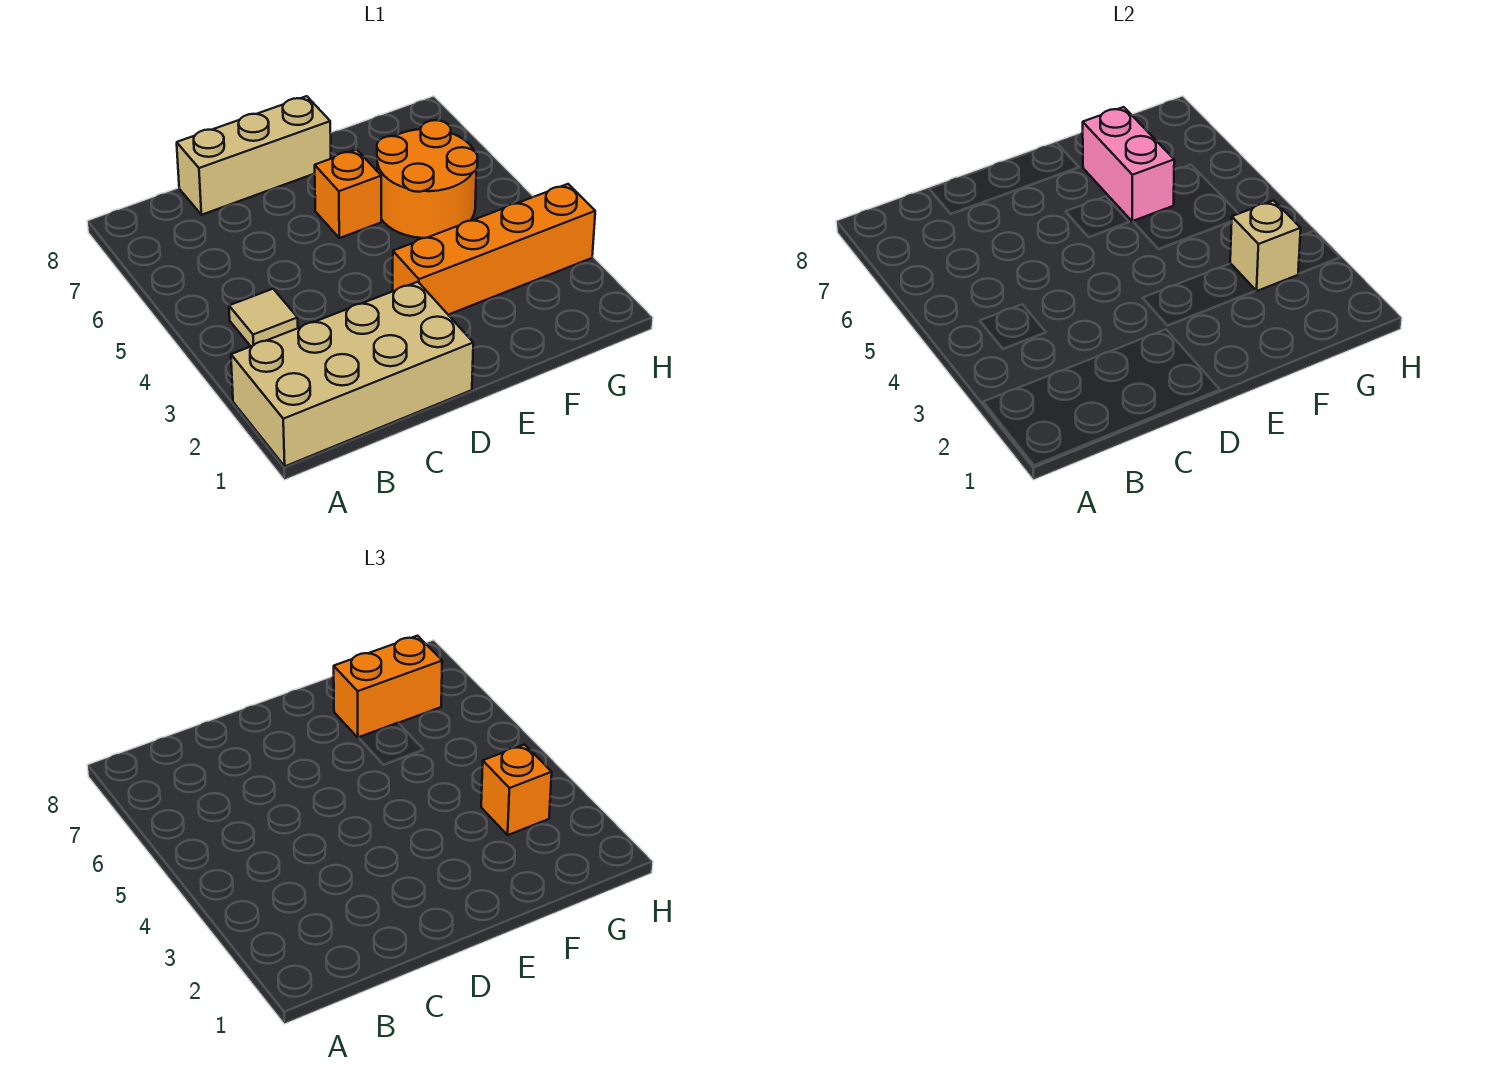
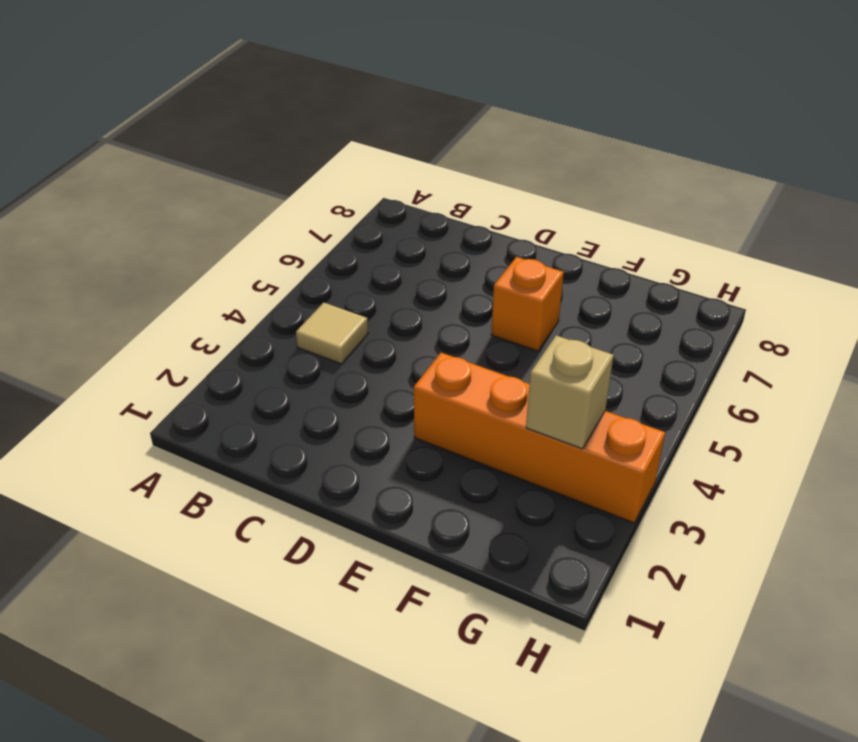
none -> tan brick A1:D2 level 1
none -> tan brick C8:E8 level 1

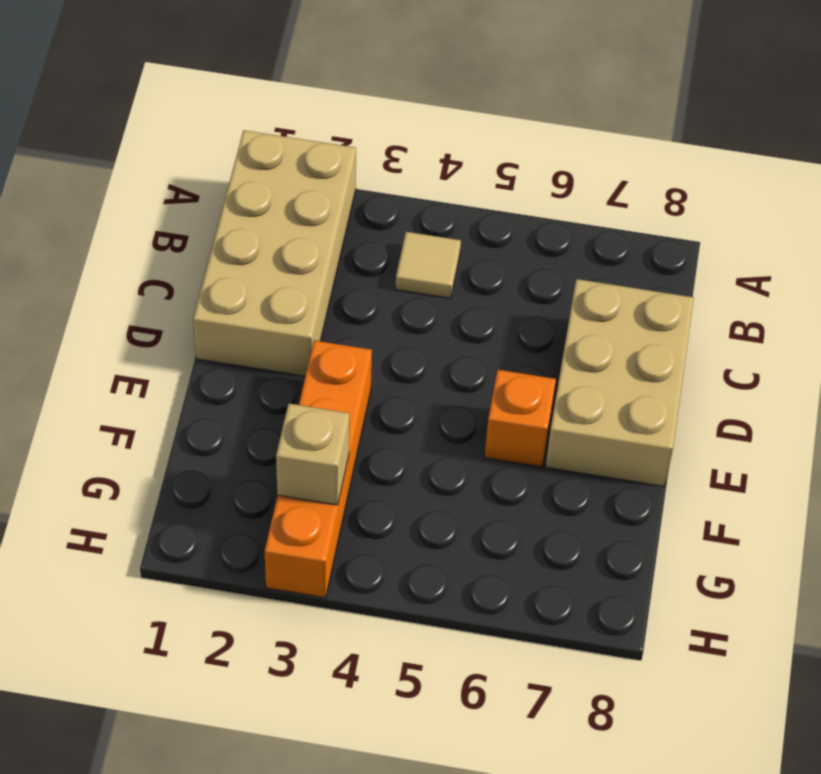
tan brick C7:E8 level 1 -> tan brick C8:E8 level 1
none -> orange round brick F5:G6 level 1
none -> pink brick F6:F7 level 2

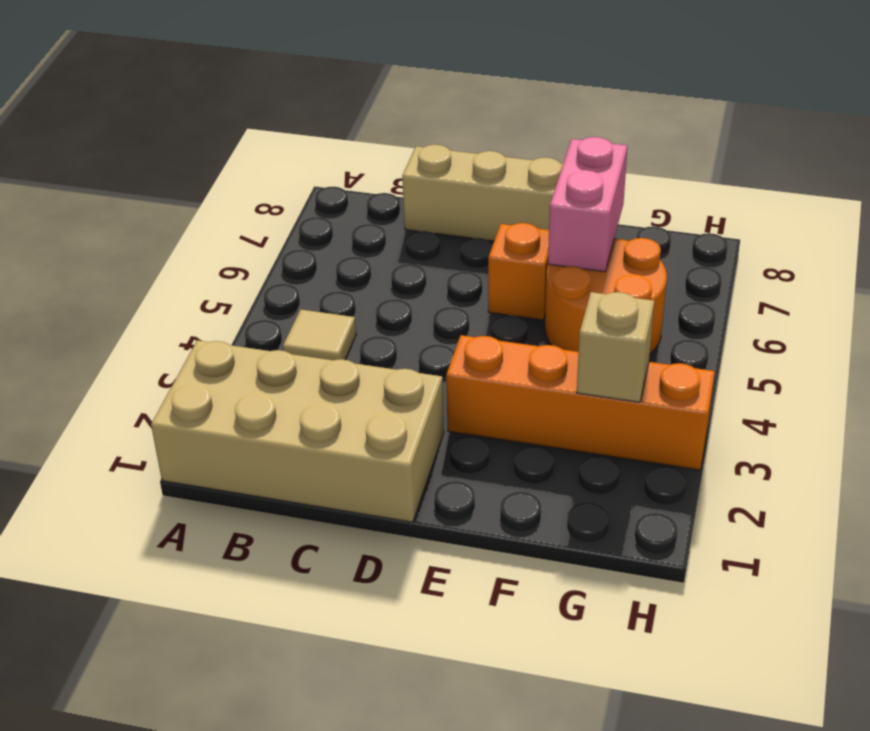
none -> orange brick F7:G7 level 3
none -> orange brick G3 level 3

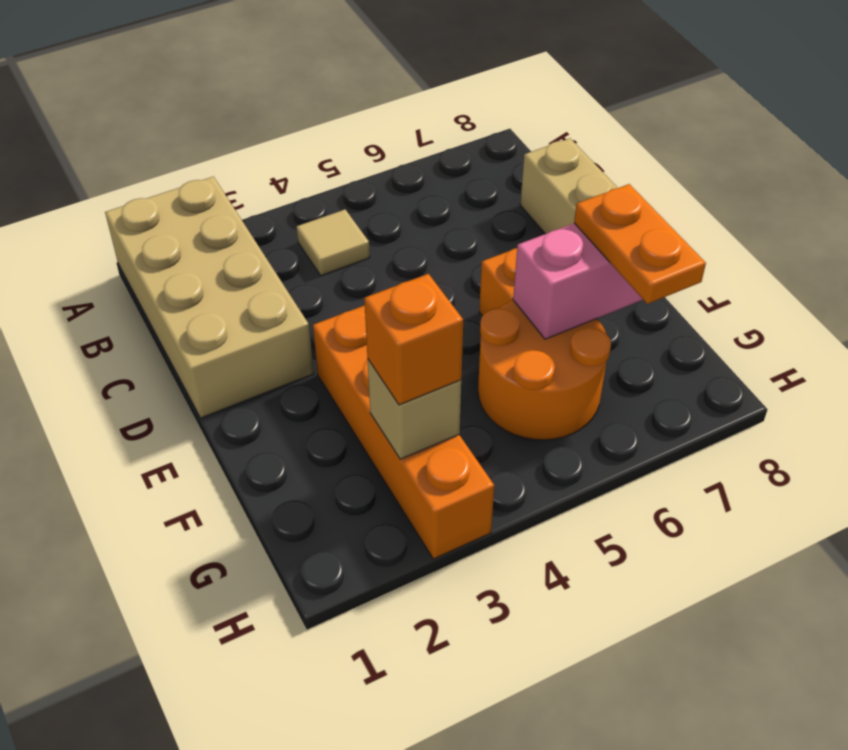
orange plate F7:G7 level 3 -> orange brick F7:G7 level 3

